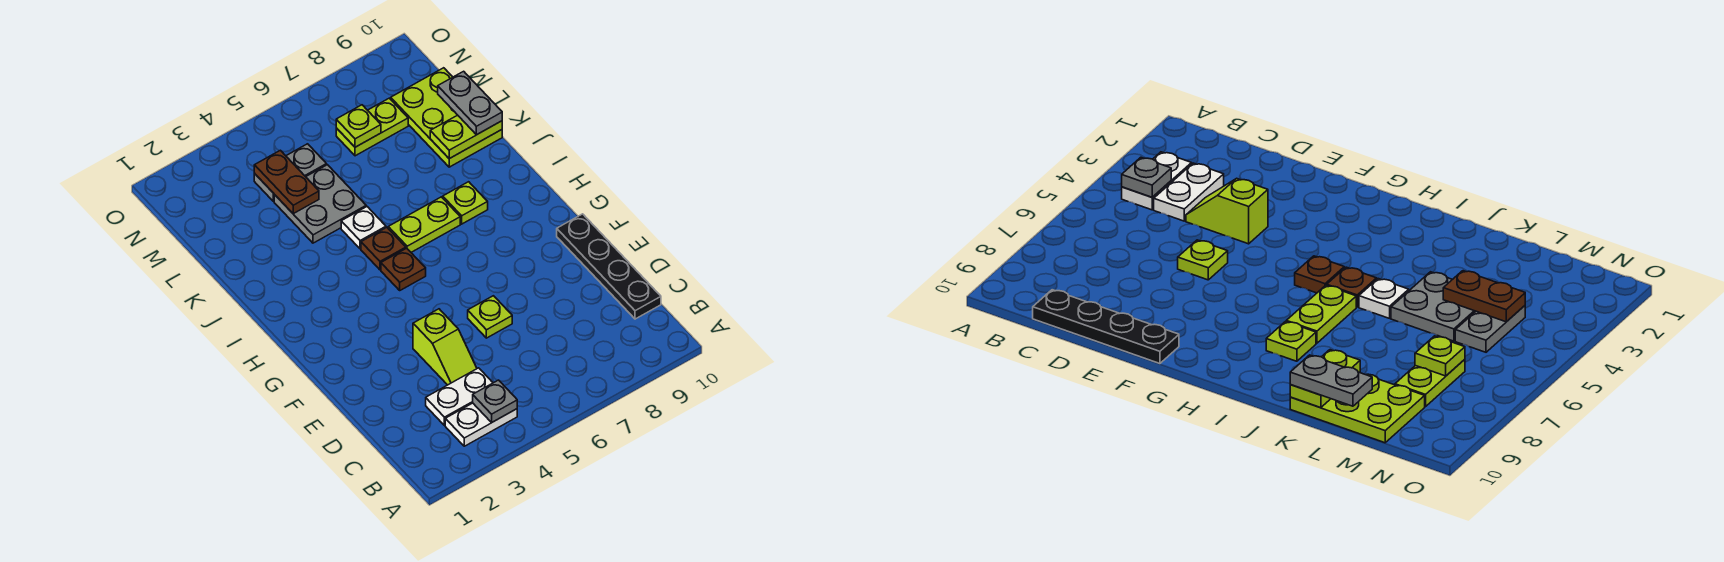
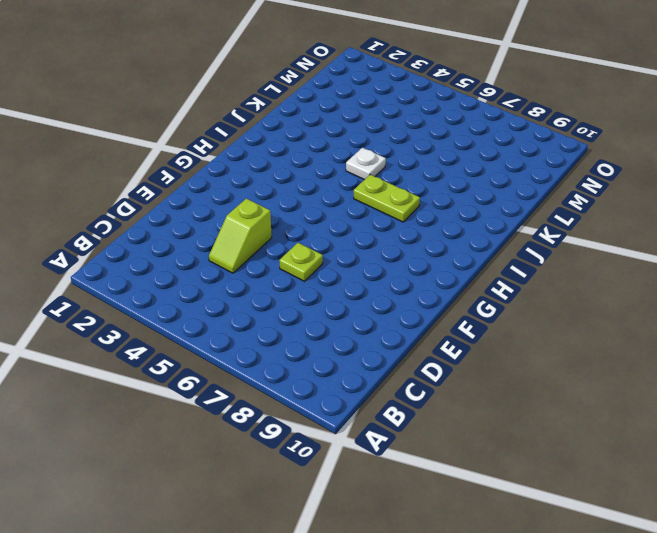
none -> white plate B3:B4 level 1
none -> white plate C3:C4 level 1
none -> black plate C10:F10 level 1

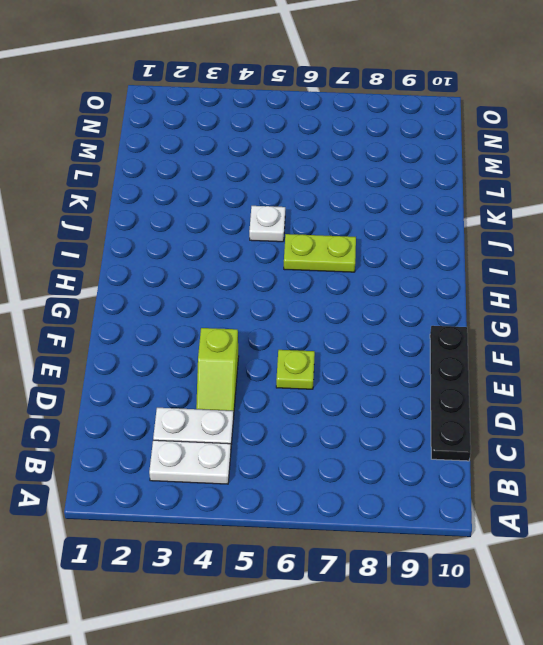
none -> brown plate H5 level 1
none -> brown plate I5 level 1
none -> lime plate I8 level 1

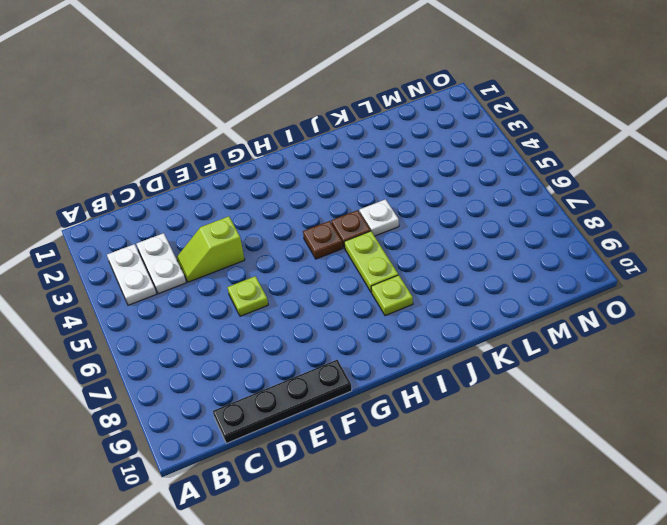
none -> grey plate K4:L5 level 1
none -> lime plate K9:M10 level 1
none -> grey plate M4:M5 level 1

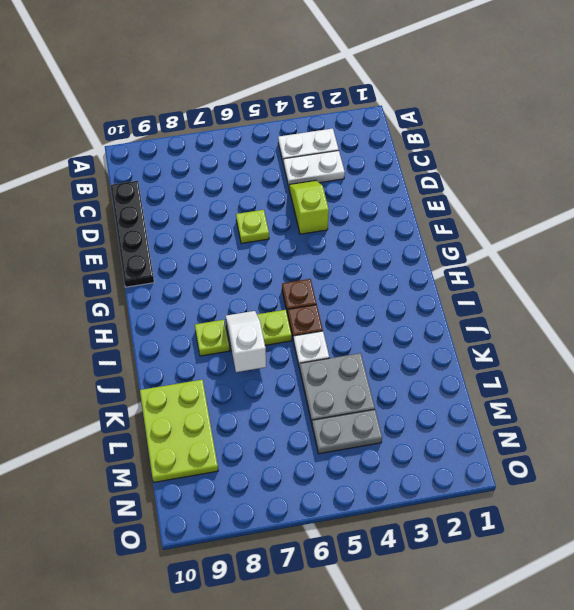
white slope I7:J7 level 2 top J -> none
none -> lime plate M7:M8 level 1
none -> grey plate B4 level 2
none -> lime plate K9:K10 level 2

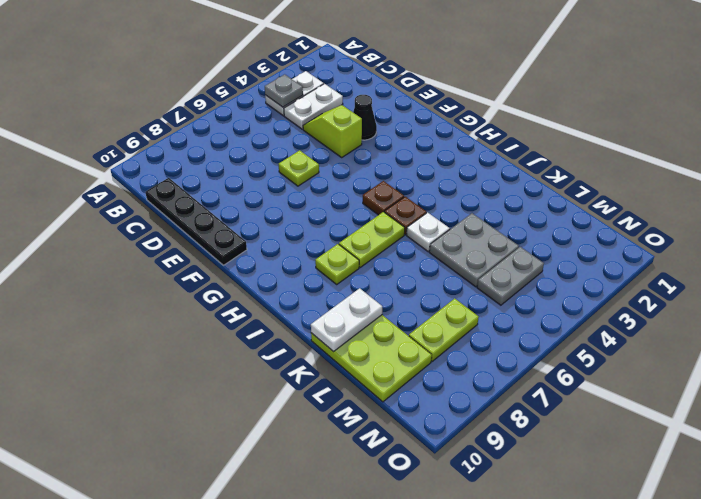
black cone E3 level 1 -> none
white plate K9:K10 level 2 -> lime plate K9:K10 level 2
none -> brown plate L4:M4 level 2
none -> lime plate M7 level 2
none -> grey plate K10:L10 level 3

